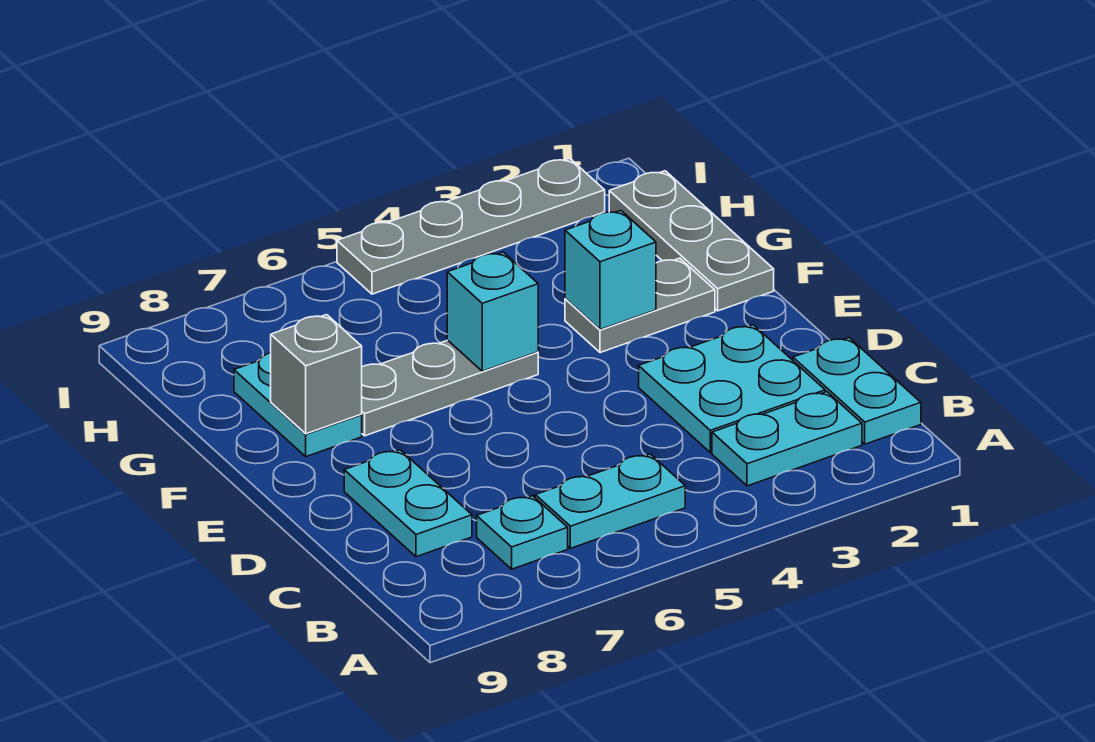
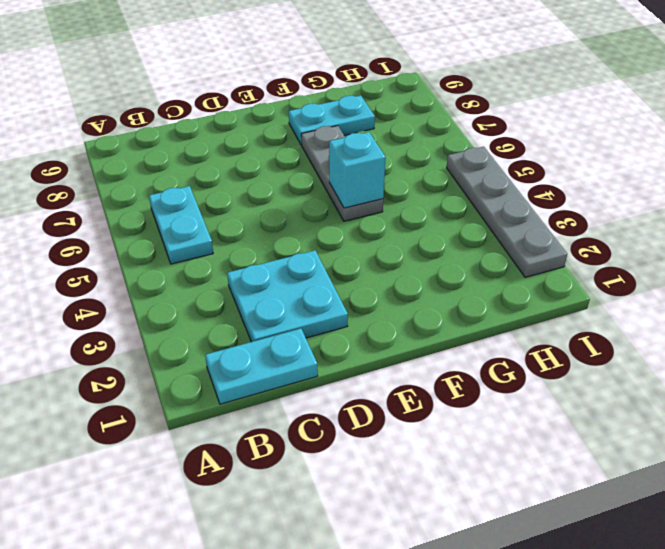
none -> cyan plate B2:B3 level 1
none -> cyan plate B7 level 1
none -> cyan plate C8:D8 level 1

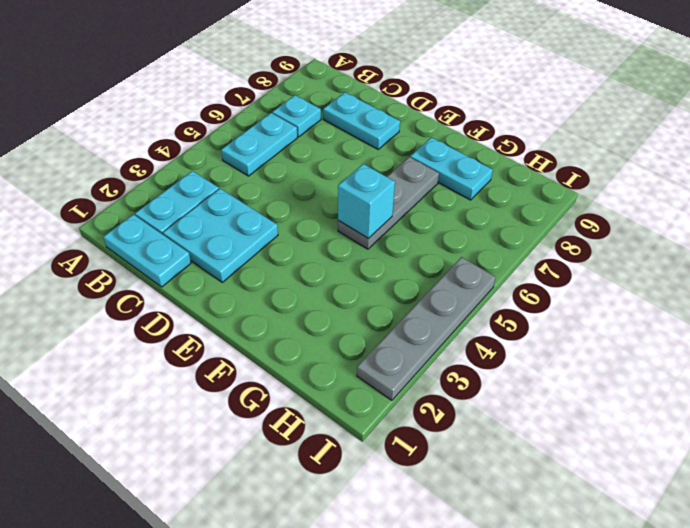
none -> grey plate F1:H1 level 1
none -> grey plate F2:F3 level 1
none -> cyan brick F3 level 2

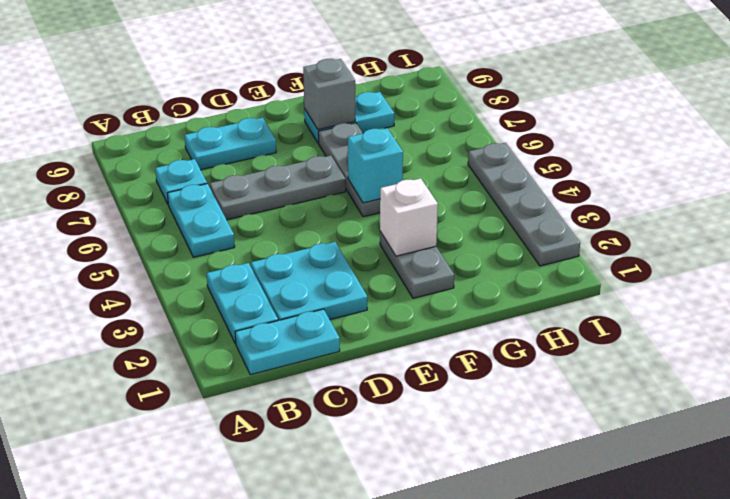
grey plate C6:E6 level 1 -> grey plate F1:H1 level 1
white brick F3 level 2 -> cyan brick F3 level 2

